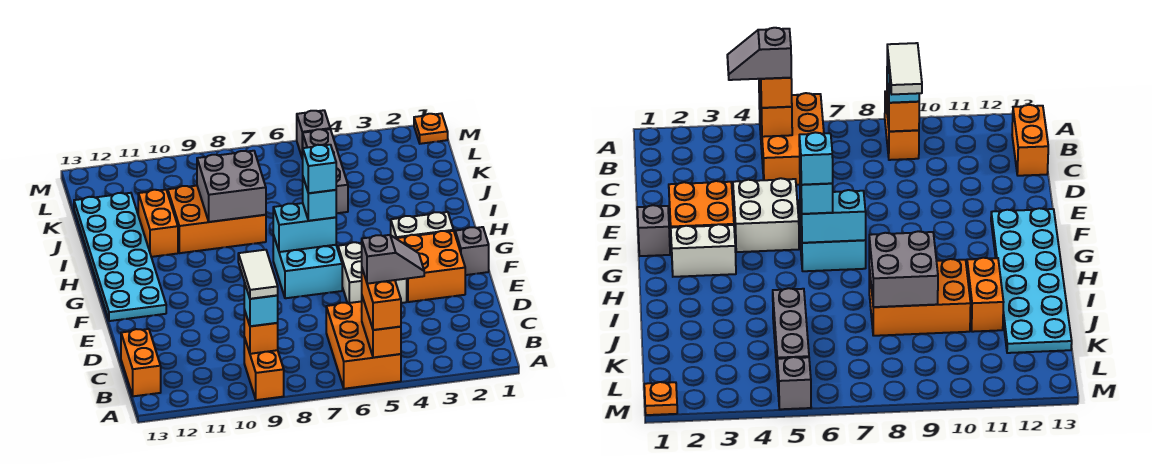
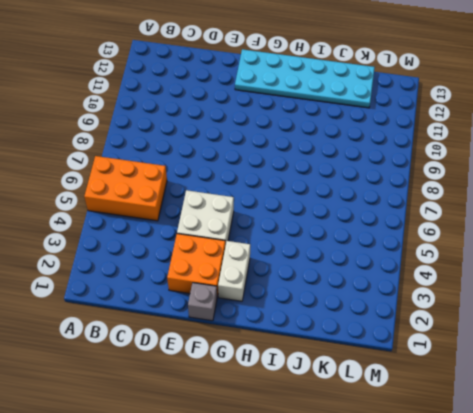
none -> orange brick A9:B9 level 1
none -> orange brick B13:C13 level 1
none -> cyan brick F6:G7 level 1

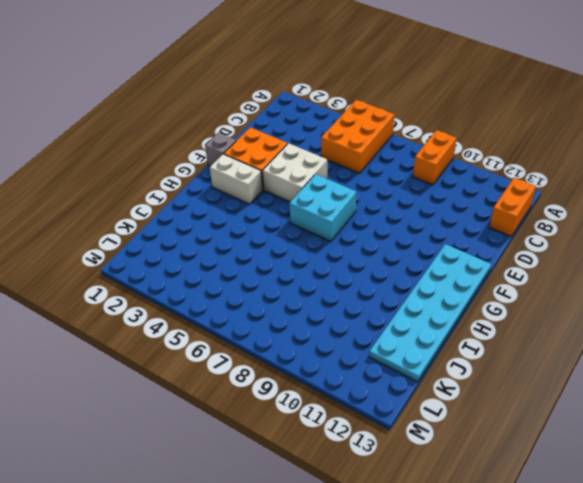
none -> orange brick I8:J10 level 1
none -> orange brick I11:J11 level 1
none -> grey brick J5:L5 level 1

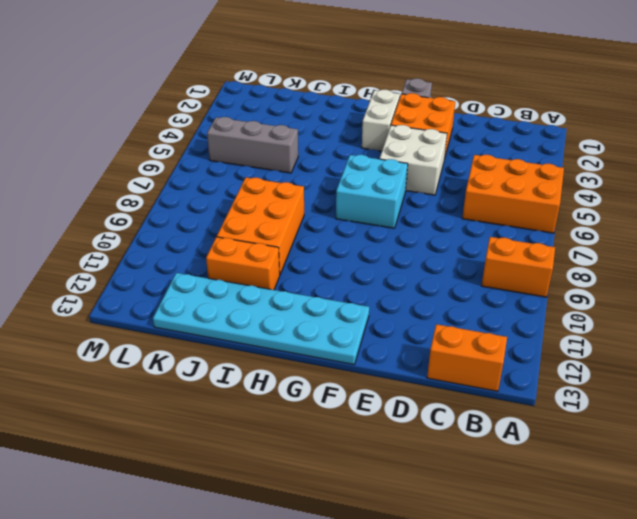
none -> orange plate M1 level 1
none -> grey brick M5 level 1
none -> orange brick A5:B5 level 2

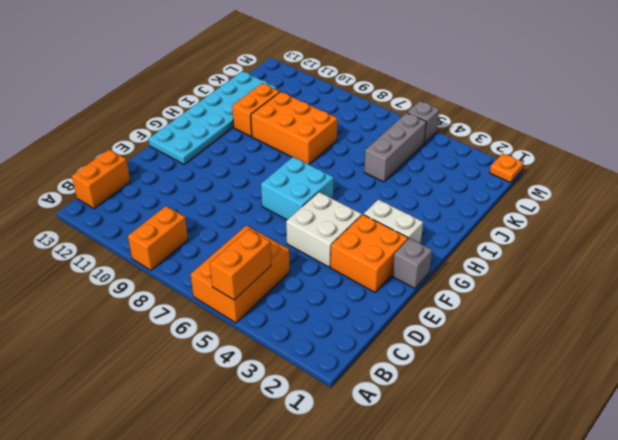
none -> orange brick B9 level 2
none -> cyan brick G6:G7 level 2
none -> grey brick I8:J9 level 2

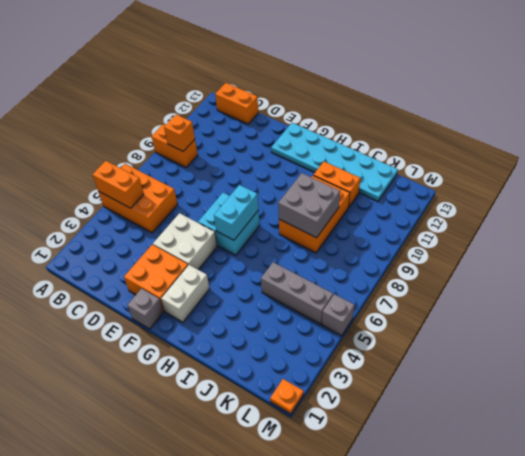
none -> orange brick A5:B5 level 3
none -> cyan brick B9 level 3
none -> cyan brick G6 level 3

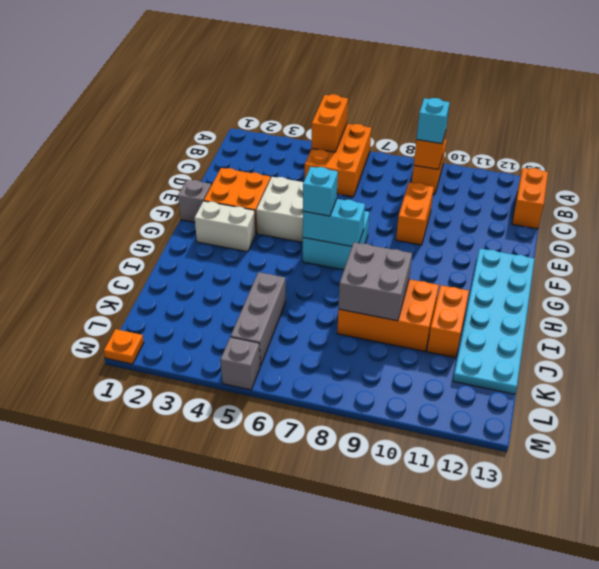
orange brick D9:E9 level 1 -> orange brick A5:B5 level 3
none -> grey slope B4:B5 level 4 top 5
none -> white tile B9:C9 level 4
none -> cyan brick G6 level 4

